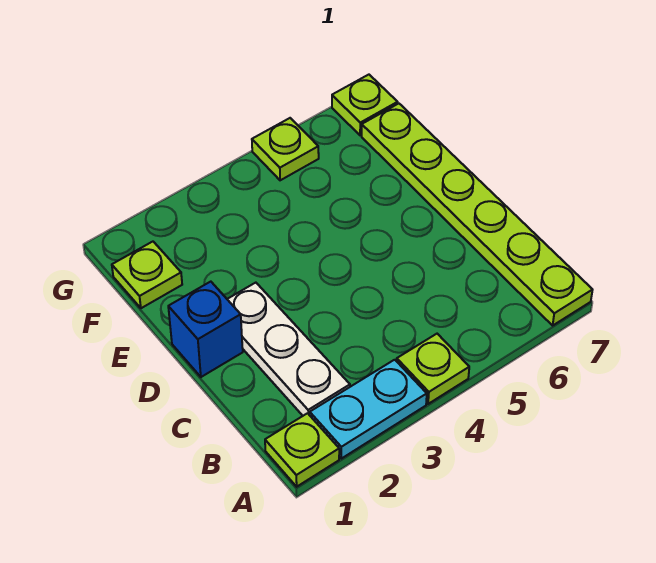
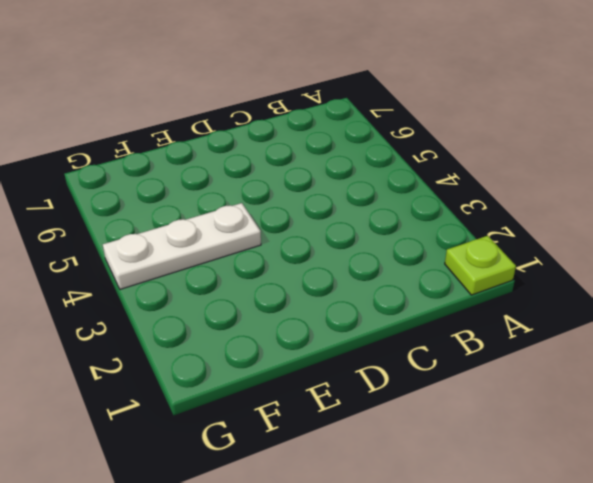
white plate E4:G4 level 1 -> white plate B2:D2 level 1
none -> cyan plate A2:A3 level 1
none -> lime plate A4 level 1

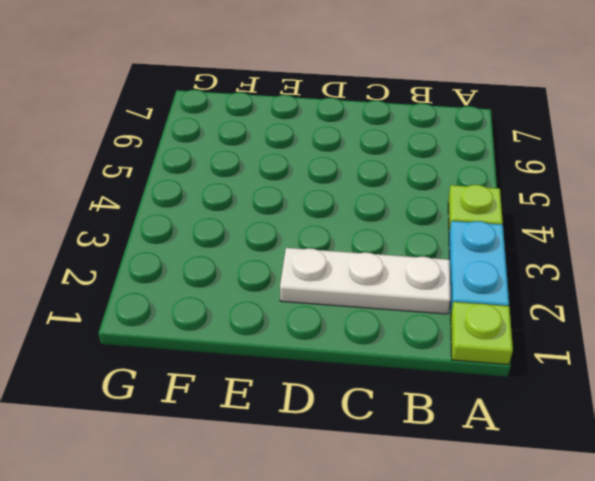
none -> lime plate A7:F7 level 1
none -> blue brick D1 level 1

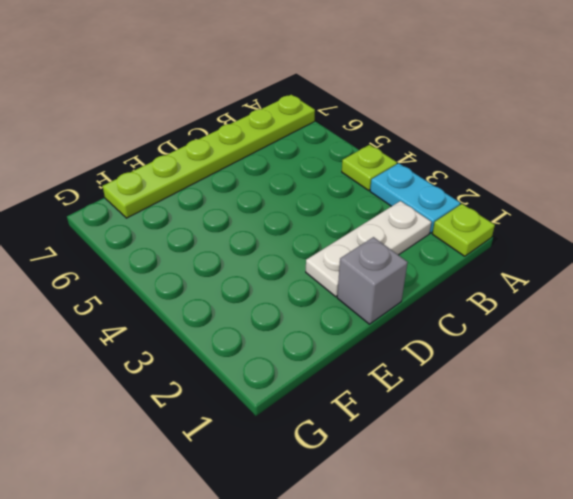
grey brick D1 level 1 -> blue brick D1 level 1
none -> lime plate F1 level 1
none -> lime plate G5 level 1

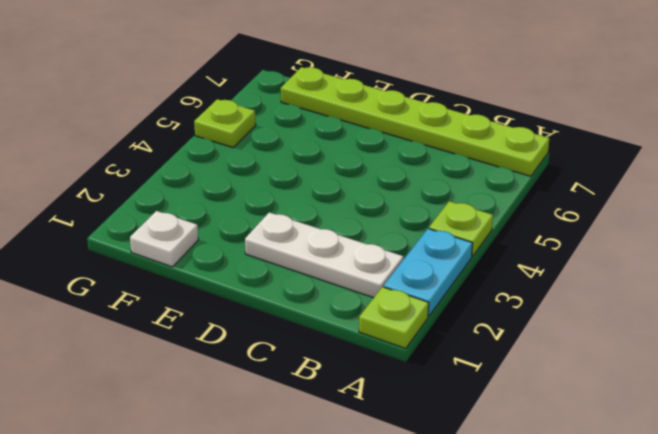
white plate F1 level 1 -> lime plate F1 level 1
none -> blue brick D1 level 1
none -> lime plate G7 level 1

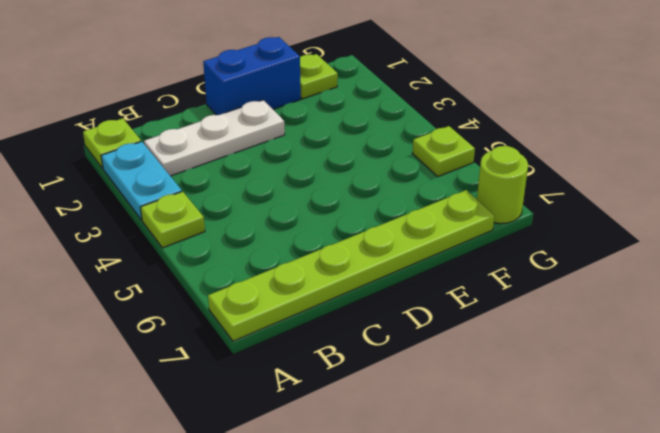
blue brick D1:E1 level 1 -> blue brick D1 level 1
lime round brick G7 level 1 -> lime plate G7 level 1

